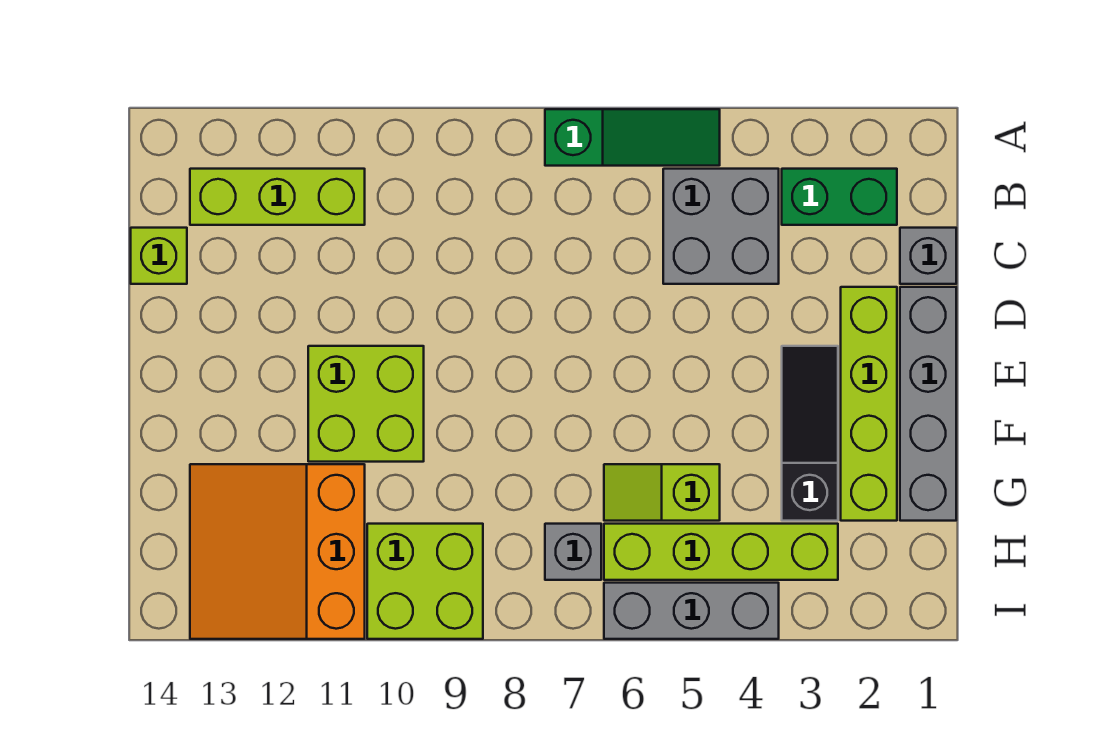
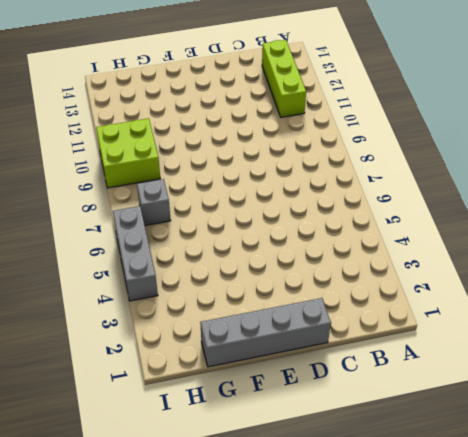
none -> green slope A5:A7 level 1 top 7
none -> green brick B2:B3 level 1
none -> grey brick B4:C5 level 1

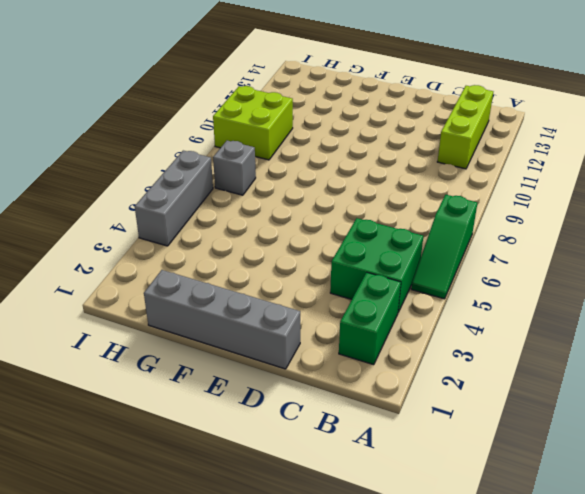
green brick B4:C5 level 1 -> grey brick B4:C5 level 1
none -> grey brick C1 level 1
none -> lime brick C14 level 1
none -> lime brick D2:G2 level 1

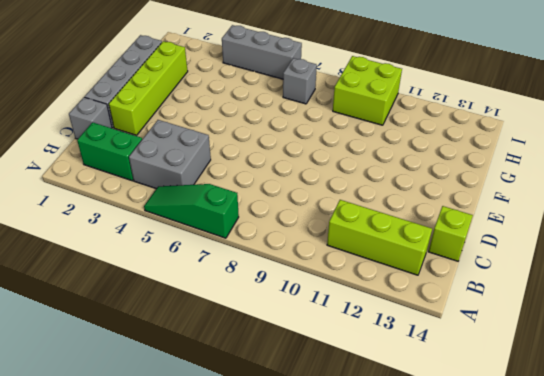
none -> black slope E3:G3 level 1 top G
none -> lime brick E10:F11 level 1
none -> lime slope G5:G6 level 1 top 5

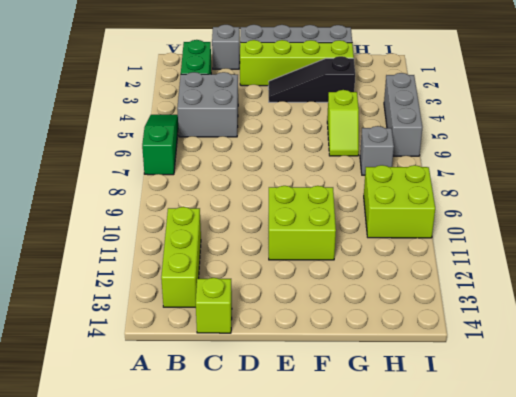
none -> orange slope G11:I13 level 1 top 11
none -> lime brick H3:H6 level 1

